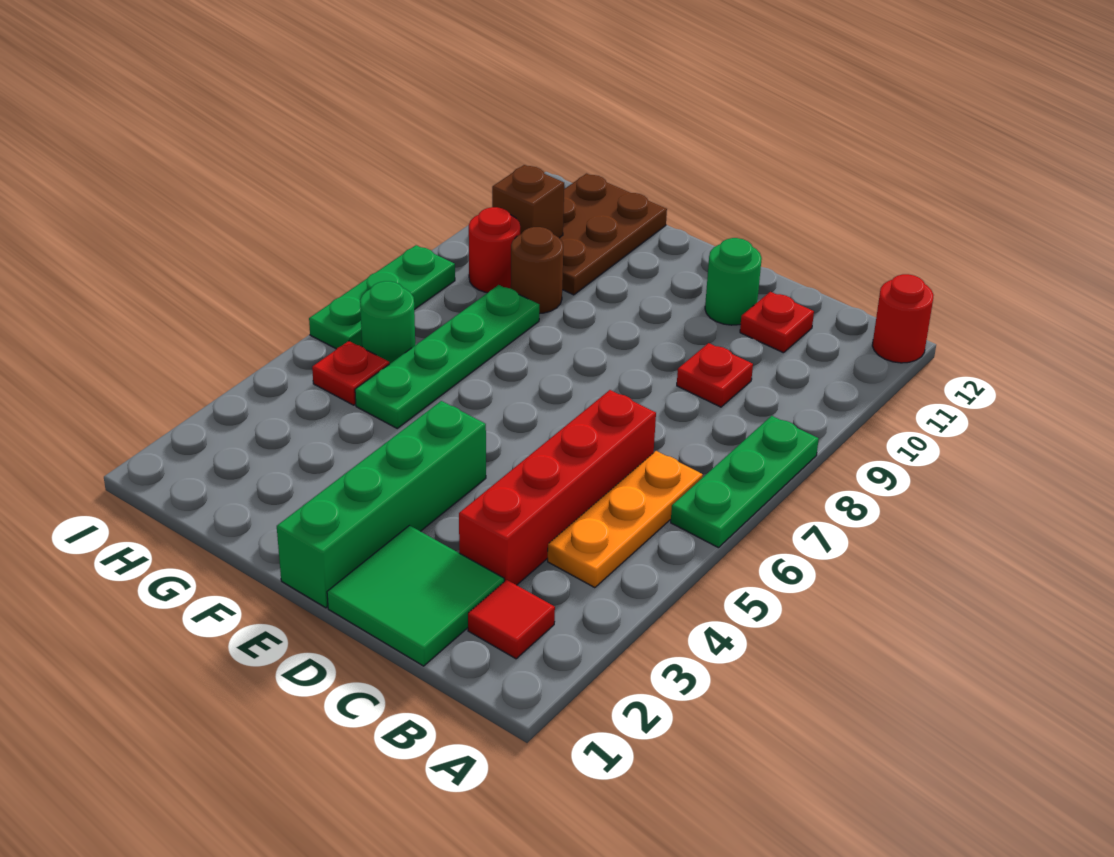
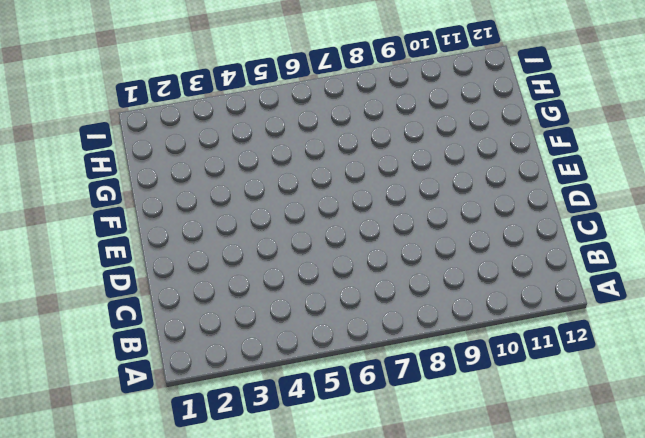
none -> green plate A6:A8 level 1
none -> red round brick A12 level 1
none -> red tile B2 level 1

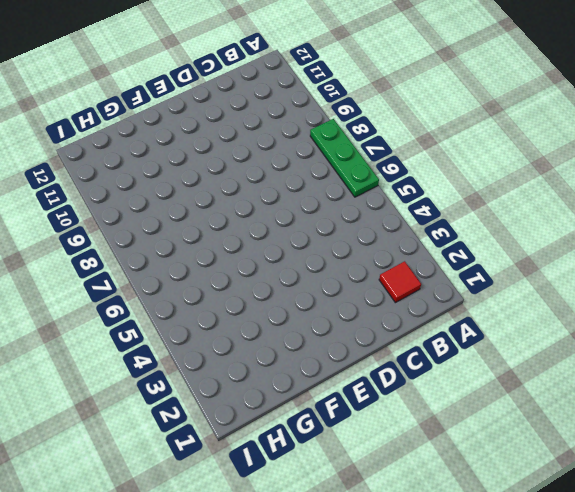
none -> red round brick A12 level 1
none -> orange plate B4:B6 level 1
none -> green tile C1:D2 level 1

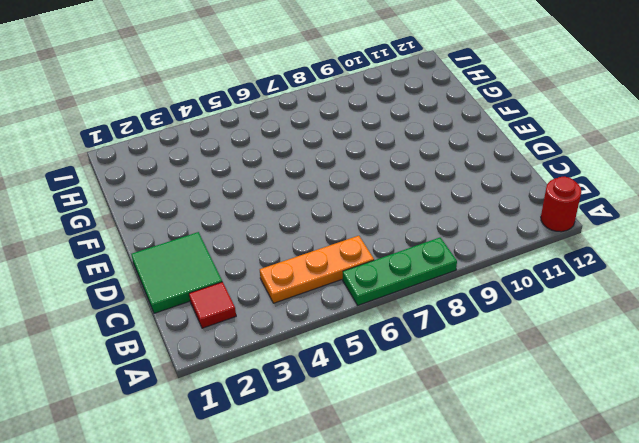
none -> red brick C3:C6 level 1
none -> red plate C9 level 1
none -> red plate C11 level 1

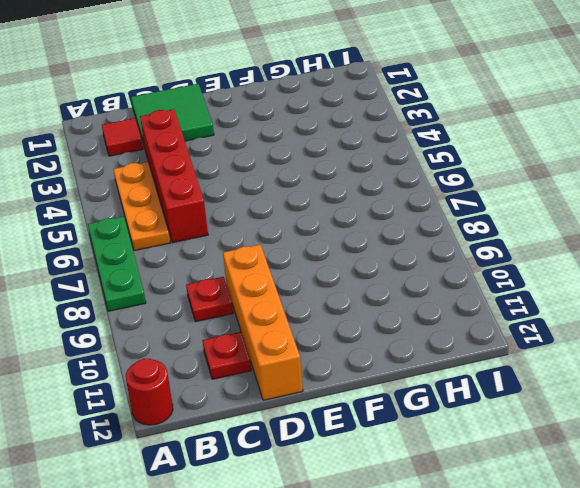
orange brick D9:D12 level 1 -> green round brick D11 level 1
none -> green brick E1:E4 level 1
none -> green plate G5:G8 level 1
none -> brown round brick G9 level 1

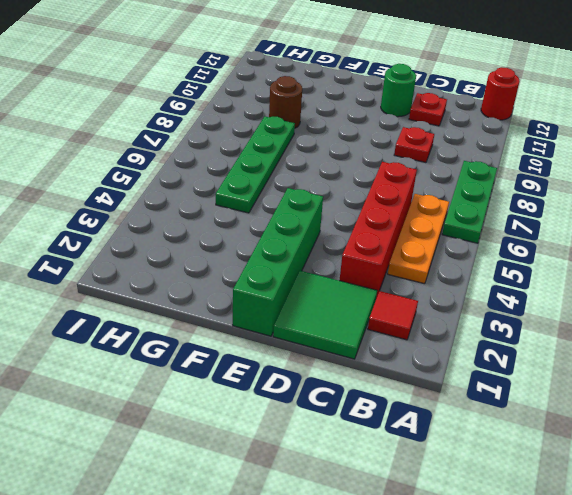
none -> brown plate G10:H12 level 1
none -> red plate H5 level 1
none -> green round brick H6 level 1

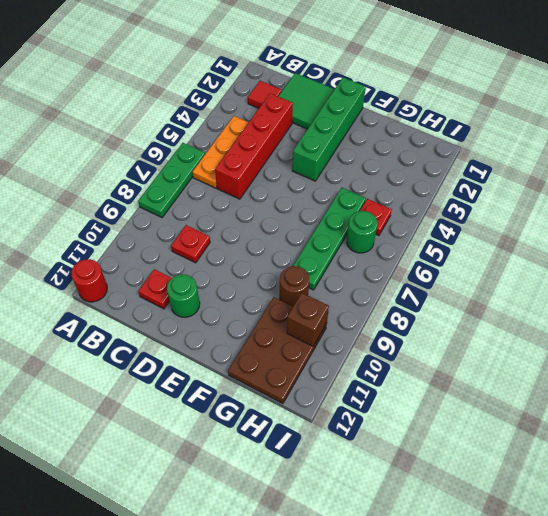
none -> red round brick H9 level 1
none -> green plate I6:I8 level 1

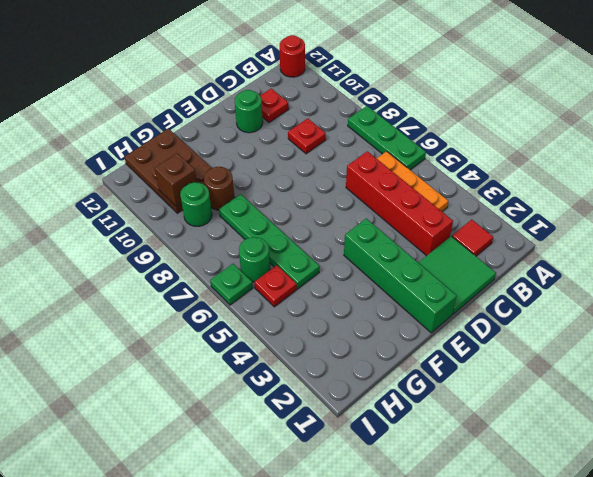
green round brick H9 level 1 -> red round brick H9 level 1
green plate I6 level 1 -> green plate I6:I8 level 1

